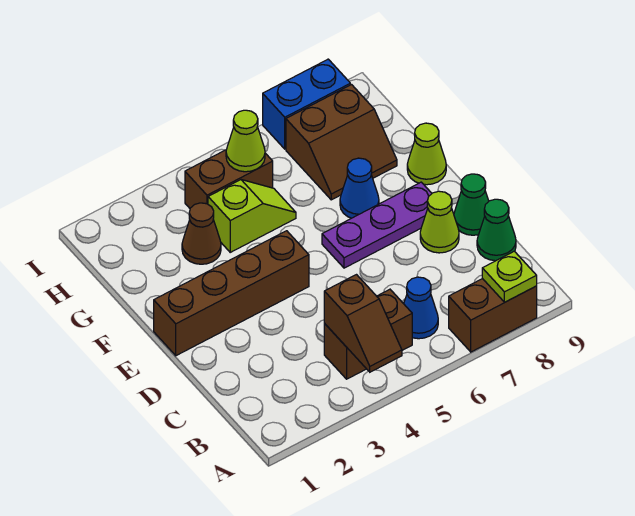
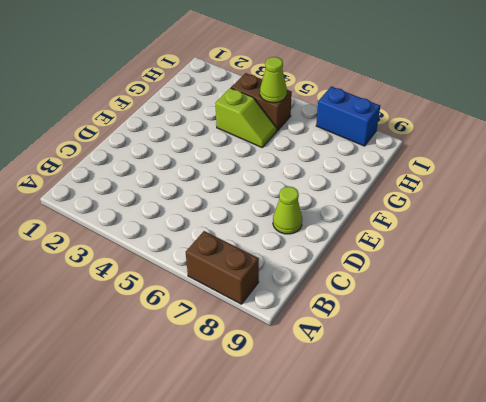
none -> brown brick B4:B5 level 1
none -> blue cone B6 level 1
none -> green cone C9 level 1

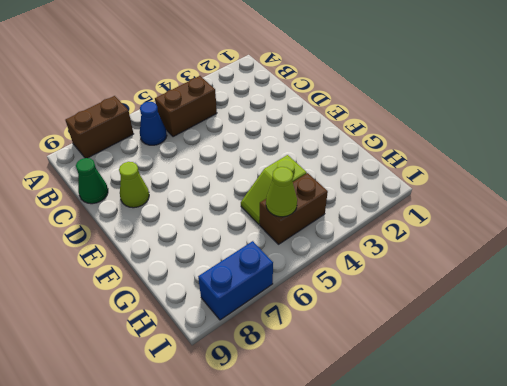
none -> green cone D9 level 1
none -> brown brick E1:E4 level 1
none -> purple plate E6:E8 level 1

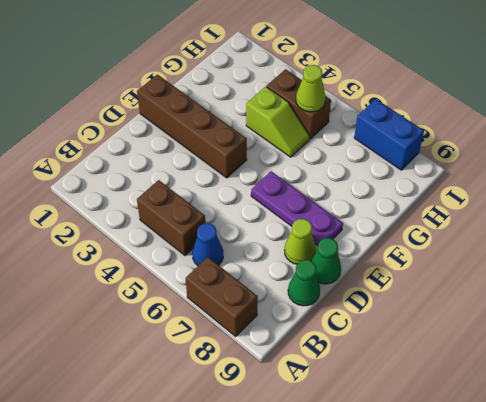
none -> blue cone F7 level 1
none -> lime cone F9 level 1
none -> brown cone G3 level 1

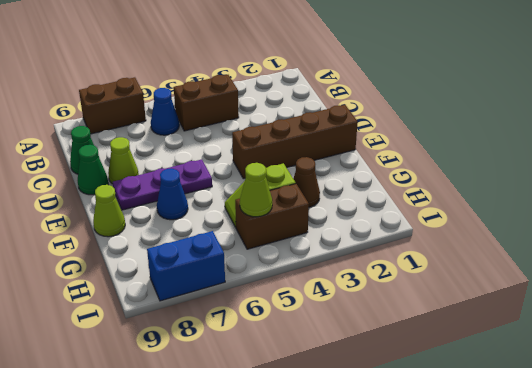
none -> brown slope G7:H8 level 1 top H
none -> brown slope A4:B4 level 2 top B
none -> lime plate A8 level 2

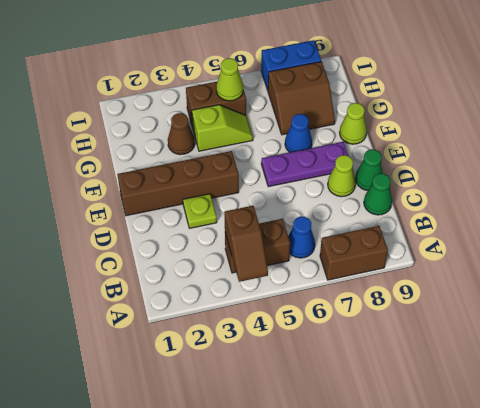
lime plate D3 level 1 -> lime plate A8 level 2

